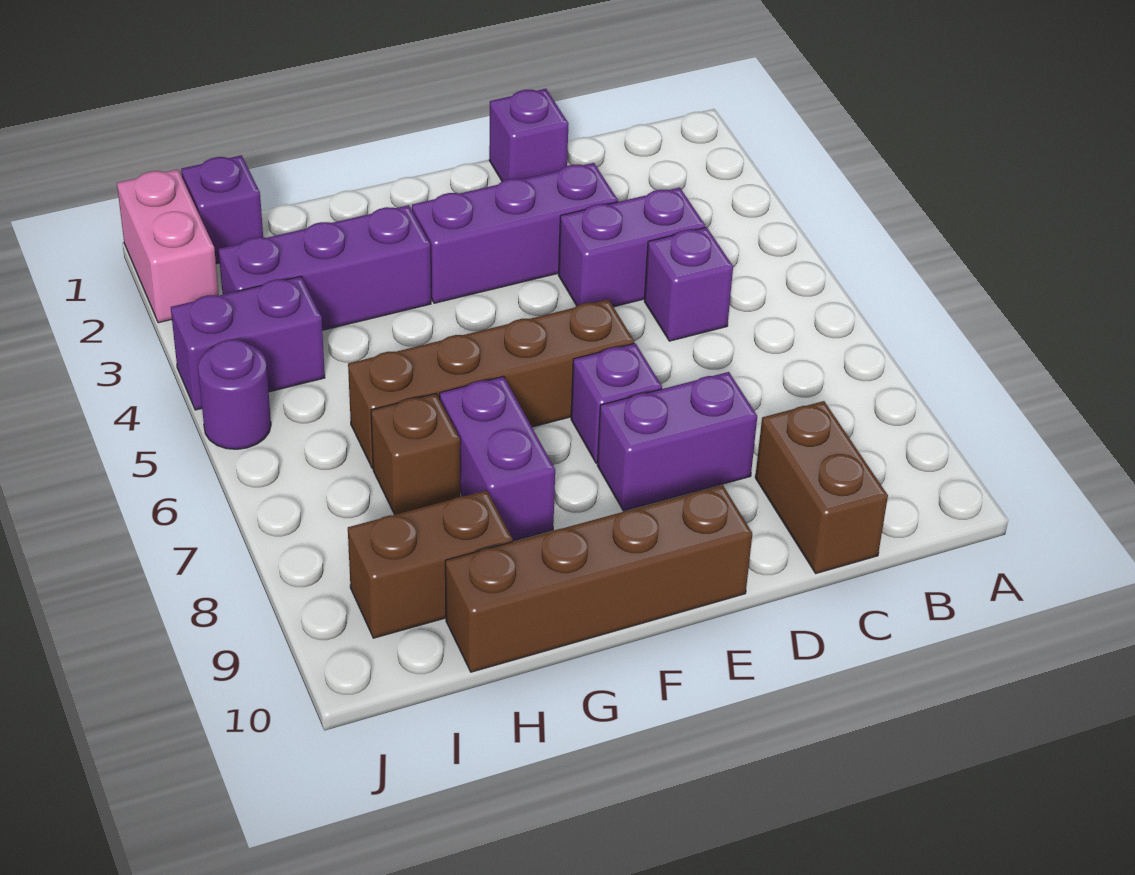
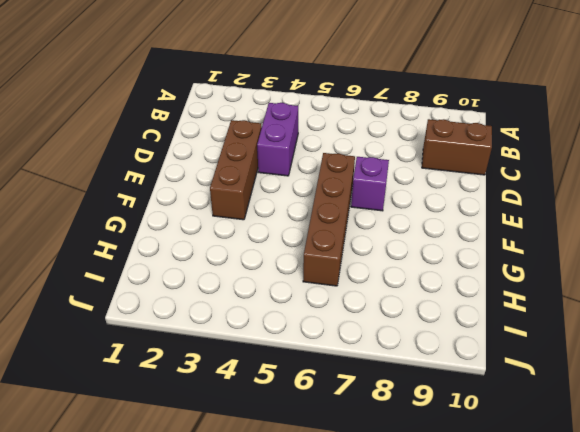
brown brick D3:F3 level 1 -> purple brick D3:F3 level 1
none -> purple brick C5 level 1
none -> purple brick D1 level 1
none -> purple brick D8:E8 level 1

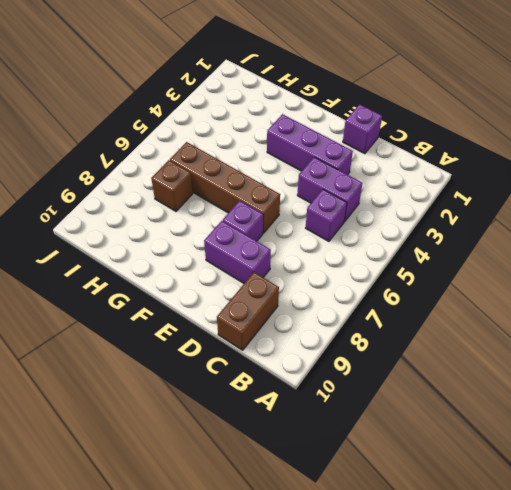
none -> brown brick E10:H10 level 1
none -> purple brick G3:I3 level 1
none -> purple brick G7:G8 level 1

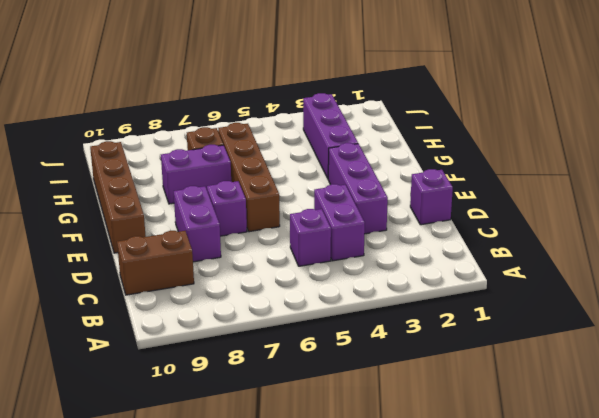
none -> brown brick H9:I9 level 1
none -> purple brick I1 level 1
none -> purple brick I4:J4 level 1

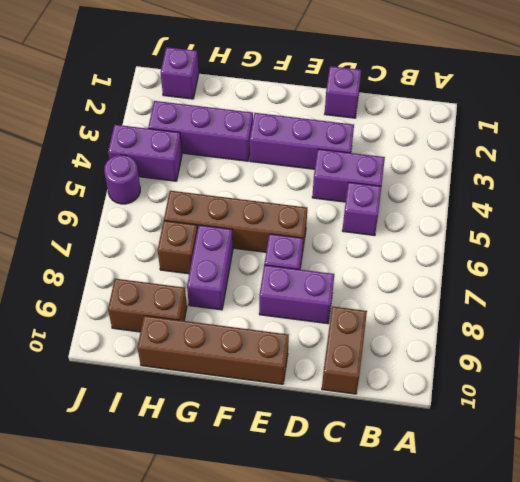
none -> pink brick J1:J2 level 1

